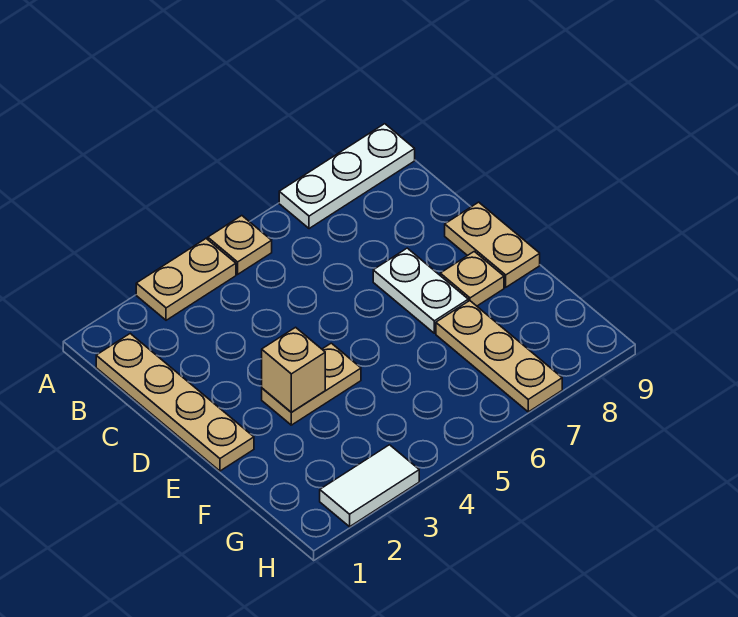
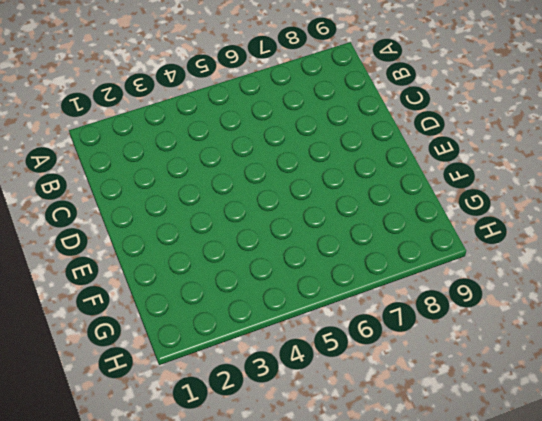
none -> tan plate A3:A4 level 1
none -> tan plate A5 level 1

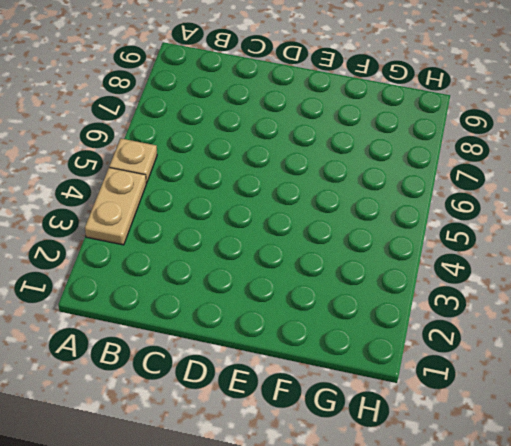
none -> white plate A7:A9 level 1
none -> tan plate B1:E1 level 1

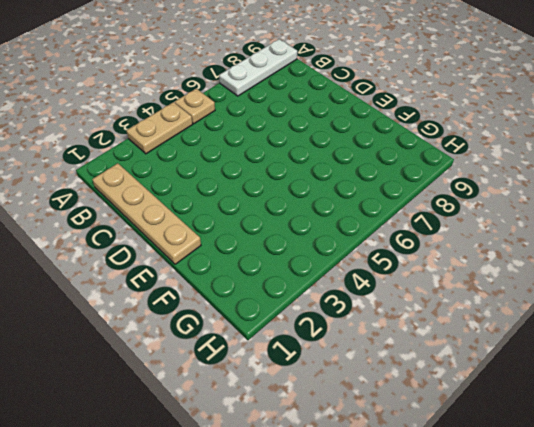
none -> white plate D7:E7 level 1
none -> tan plate D9:E9 level 1

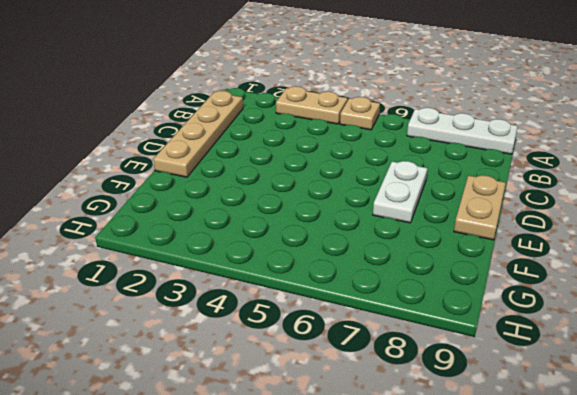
none -> tan plate E3:E4 level 1
none -> tan plate E8 level 1

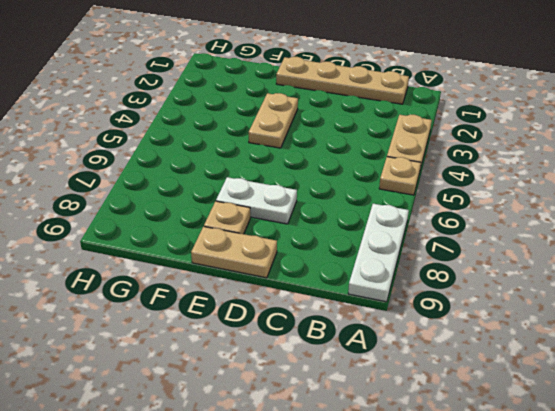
none -> tan plate F7:H7 level 1
none -> white tile H2:H3 level 1

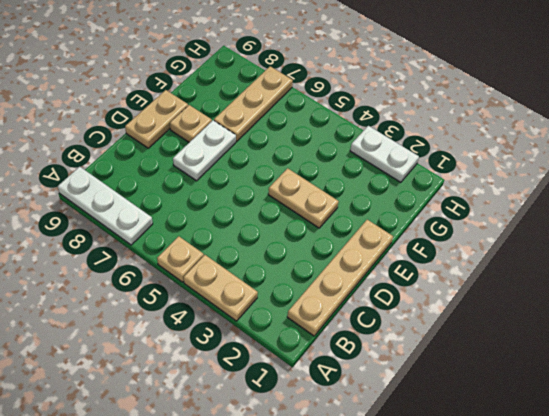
white plate H2:H3 level 1 -> white tile H2:H3 level 1
none -> tan brick E3 level 2

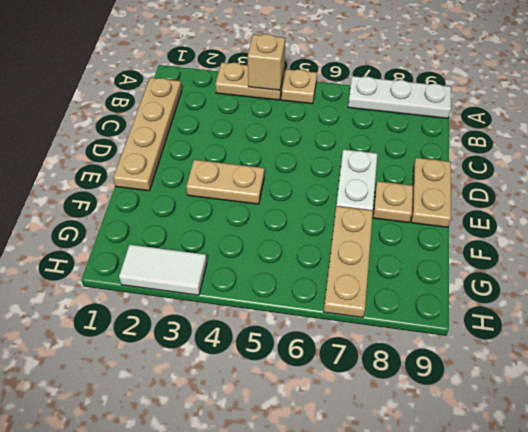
tan brick A4 level 2 -> tan brick E3 level 2

